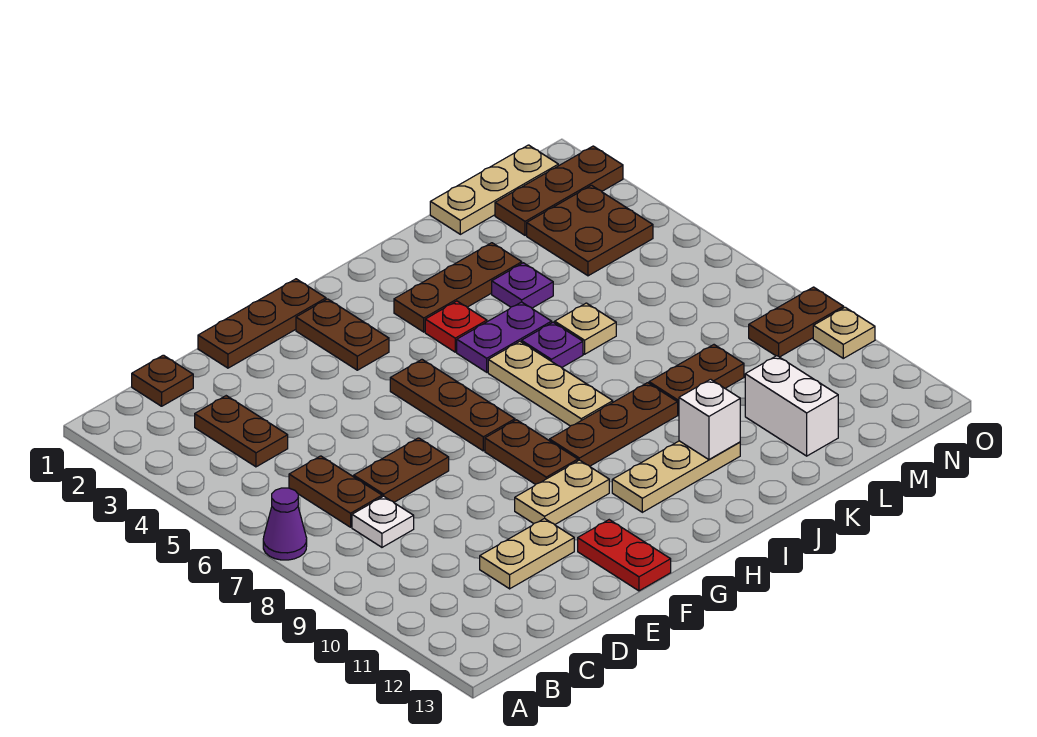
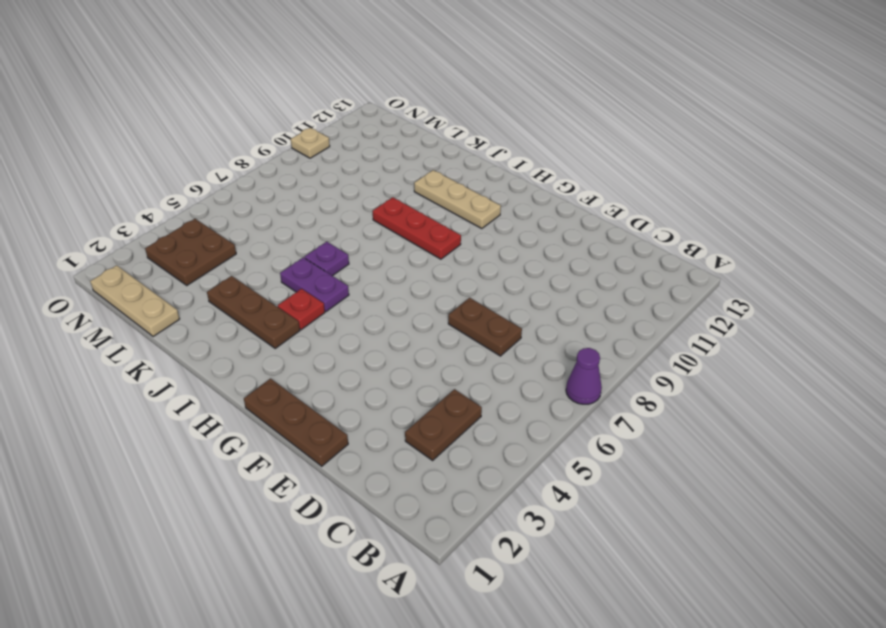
red plate H9:J9 level 1 -> brown plate H9:J9 level 1
none -> brown plate C1 level 1
none -> brown plate C6:C7 level 1
none -> white plate C8 level 1
none -> tan plate D11:E11 level 1

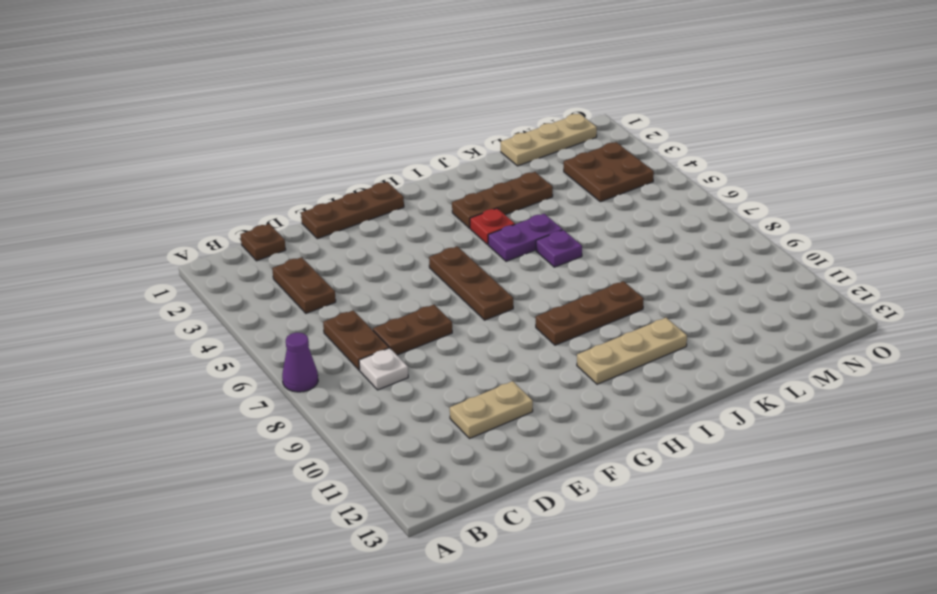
none -> tan plate F10:G10 level 1
none -> red plate F12:F13 level 1
none -> brown plate G2:G3 level 1
none -> brown plate G8:G9 level 1

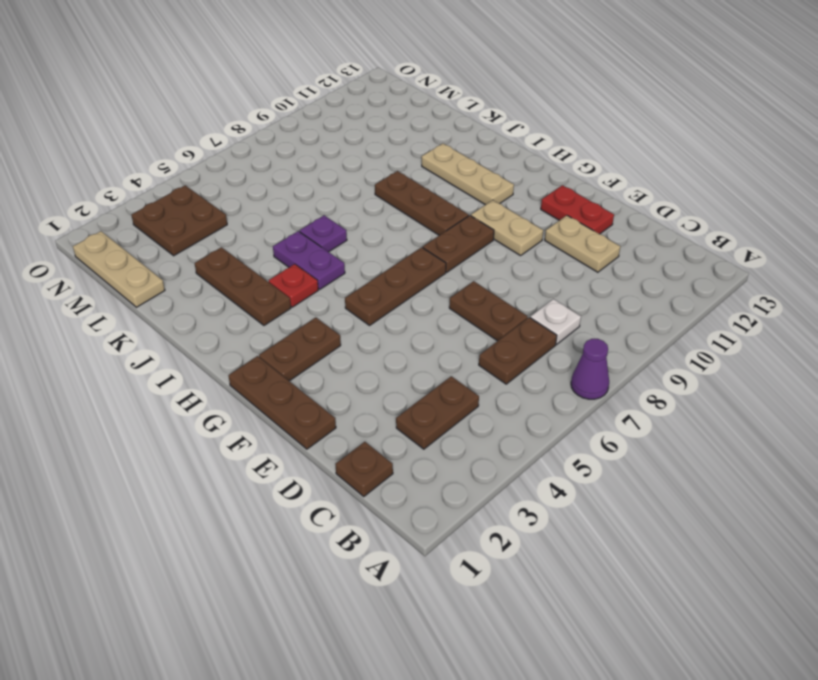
red plate E12:F12 level 1 -> red plate F12:F13 level 1
none -> tan plate I6:I8 level 1
none -> purple plate K4 level 1
none -> tan plate K6 level 1
none -> brown plate K9:L9 level 1

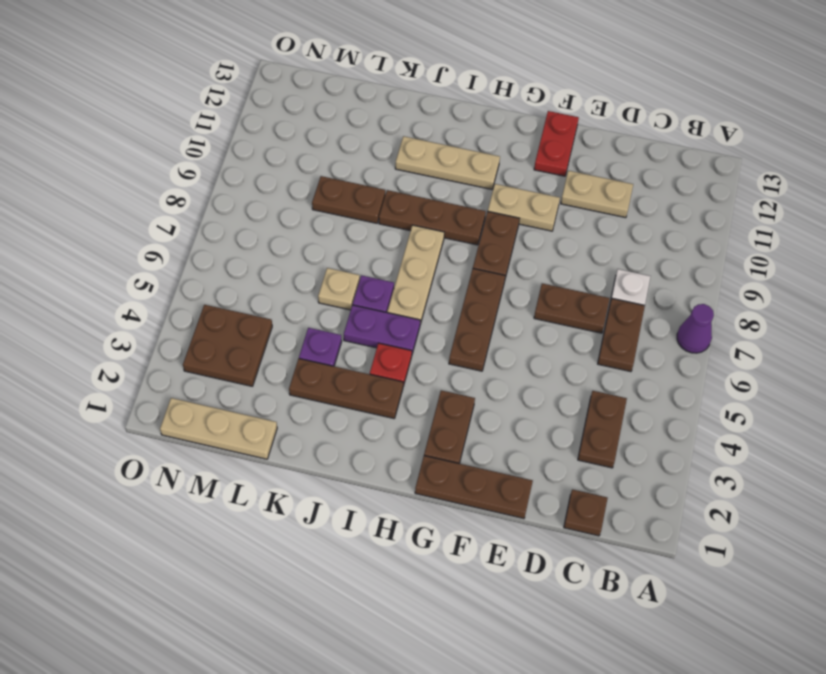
none -> white brick L11:L12 level 1
none -> brown plate M2:O2 level 1
none -> brown plate N9:O9 level 1
none -> tan plate O10 level 1

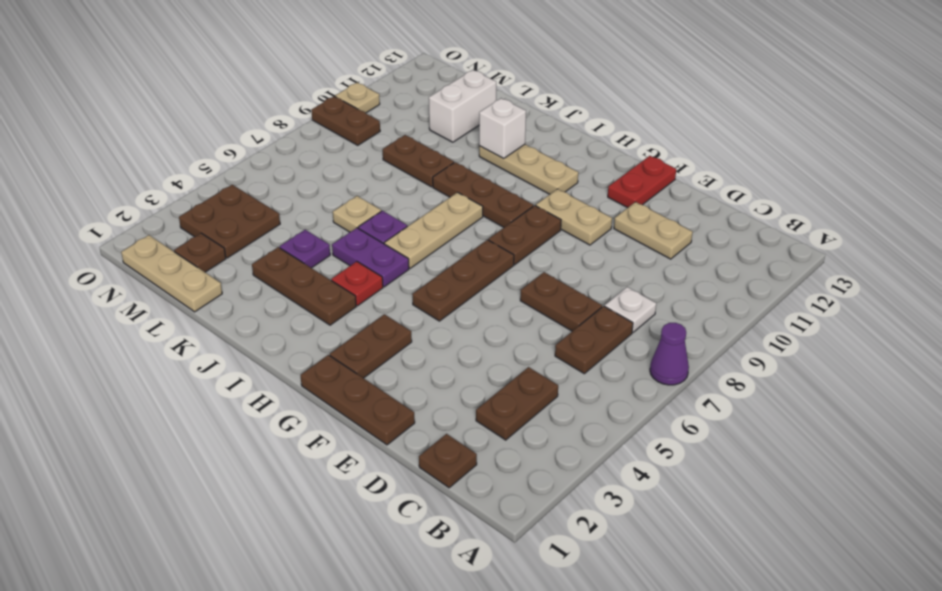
brown plate M2 level 1 -> brown plate M2:O2 level 1

